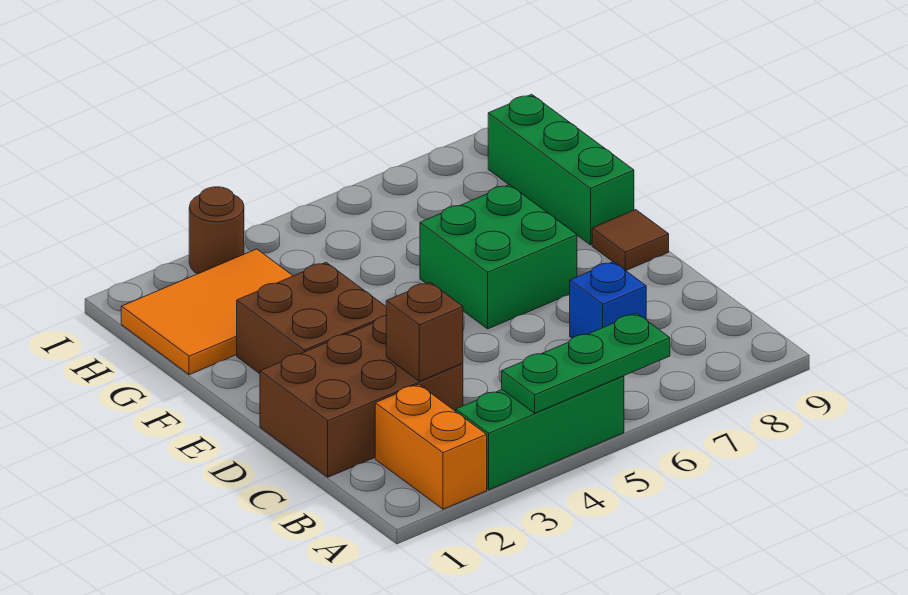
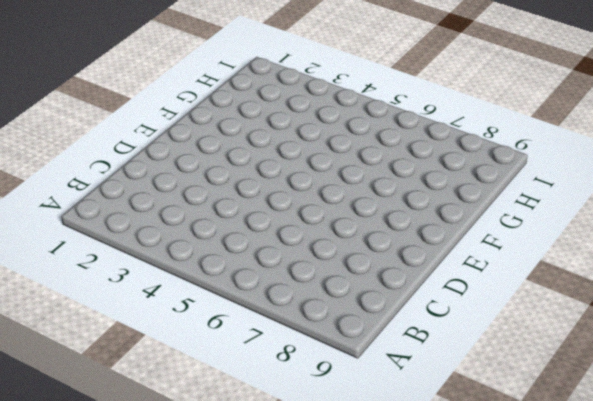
none -> orange brick A2:B2 level 1
none -> green brick A3:A5 level 1
none -> brown brick C1:D3 level 1

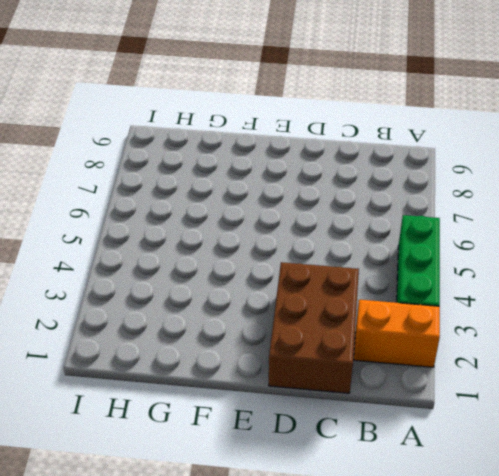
none -> blue brick C7 level 1
none -> brown brick E2:F3 level 1
none -> green brick E6:F7 level 1

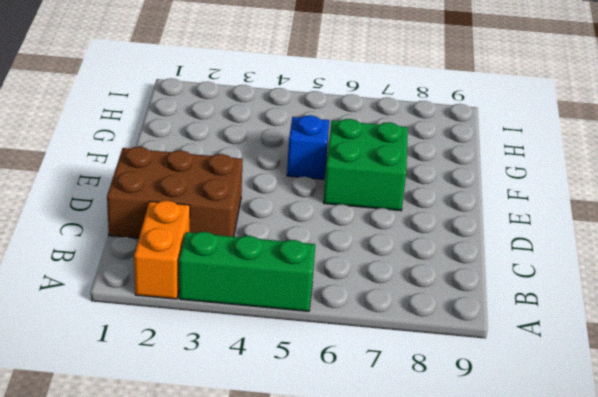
blue brick F5 level 1 -> blue brick C7 level 1
none -> brown brick E2:F3 level 1
none -> brown tile E9 level 1
none -> green brick F9:H9 level 1

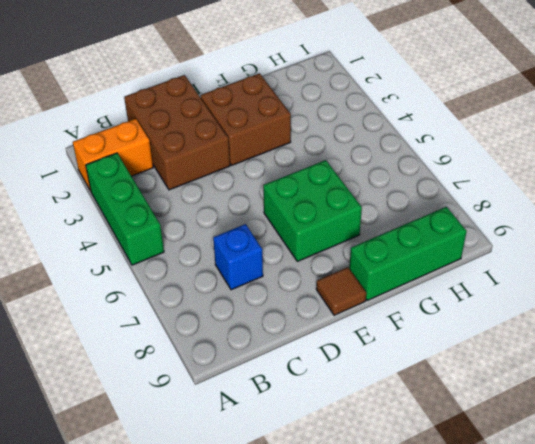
none -> orange tile G1:H3 level 1
none -> brown round brick I3 level 1
none -> green plate A4:A6 level 2

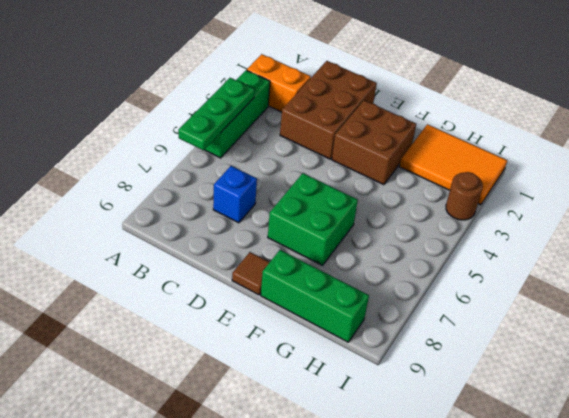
orange tile G1:I2 level 1 -> orange tile G1:H3 level 1
none -> brown brick C3 level 2

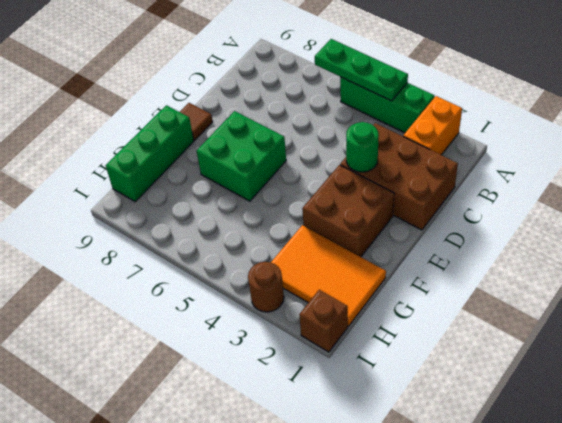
green round brick D3 level 2 -> none
brown brick I1 level 1 -> brown brick C3 level 2
none -> blue brick C7 level 1

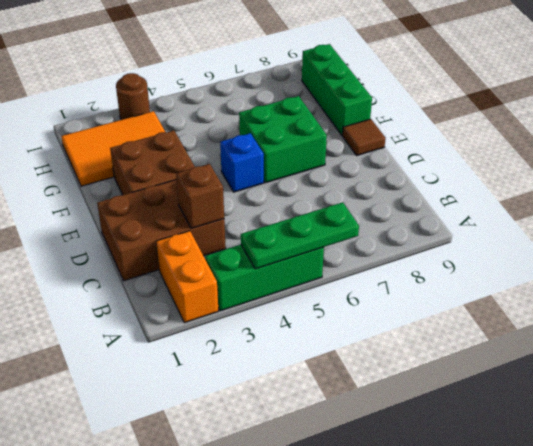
blue brick E5 level 1 -> blue brick C7 level 1

